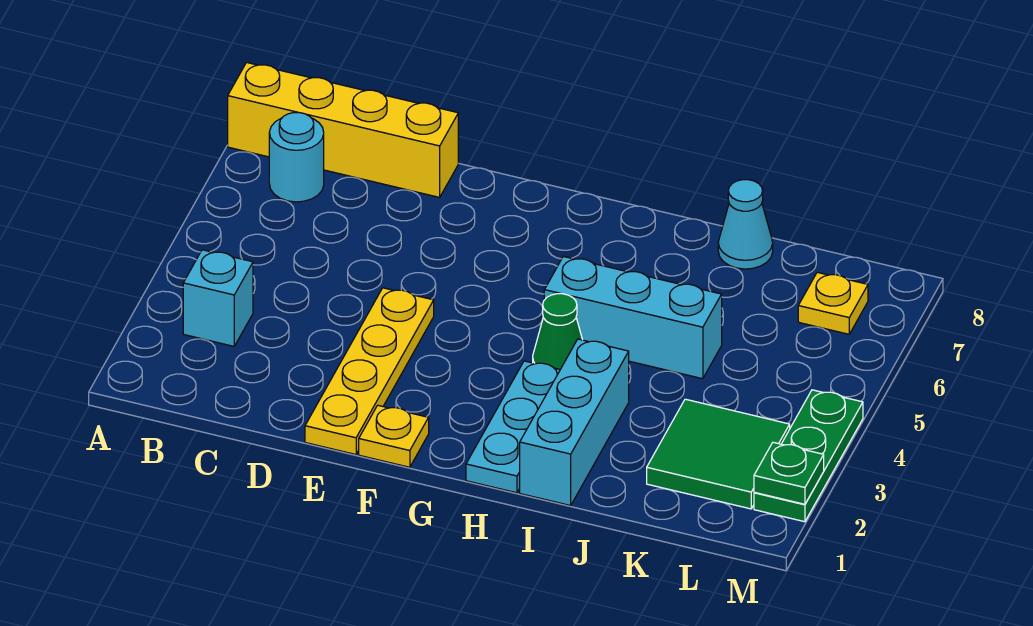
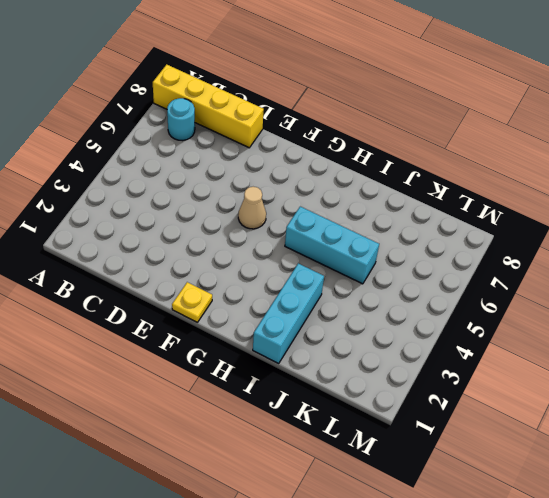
tan cone F5 level 1 -> none
none -> cyan brick B3 level 1
none -> yellow plate E1:E4 level 1
none -> cyan plate H1:H3 level 1

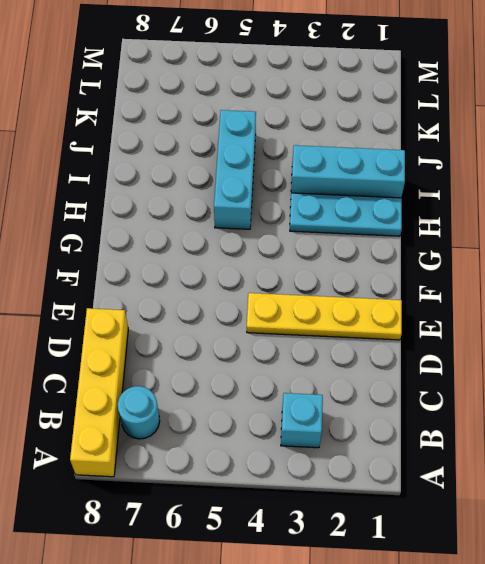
none -> yellow plate F1 level 1
none -> green cone H4 level 1
none -> cyan cone J8 level 1

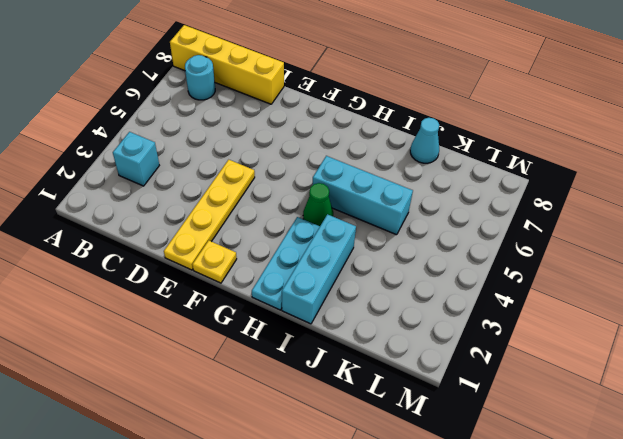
none -> green tile K2:L3 level 1
none -> yellow plate L7 level 1
none -> green plate M2:M4 level 1

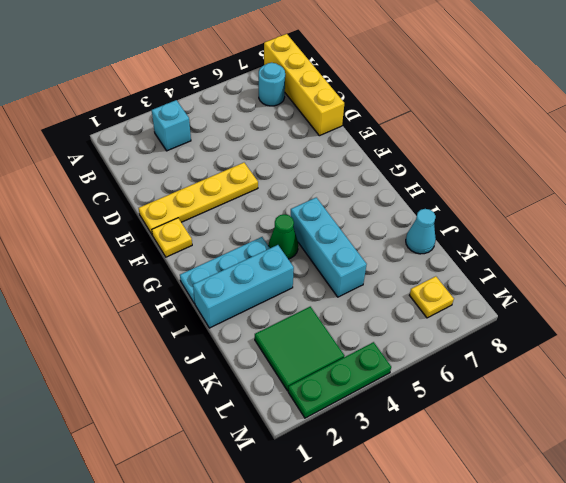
none -> green plate M2 level 2

